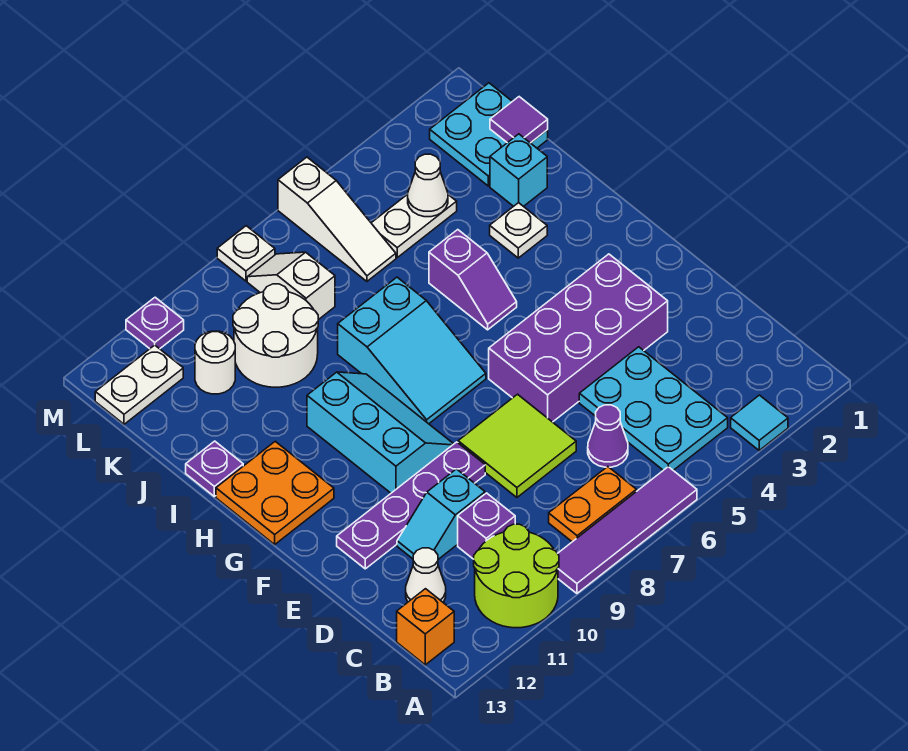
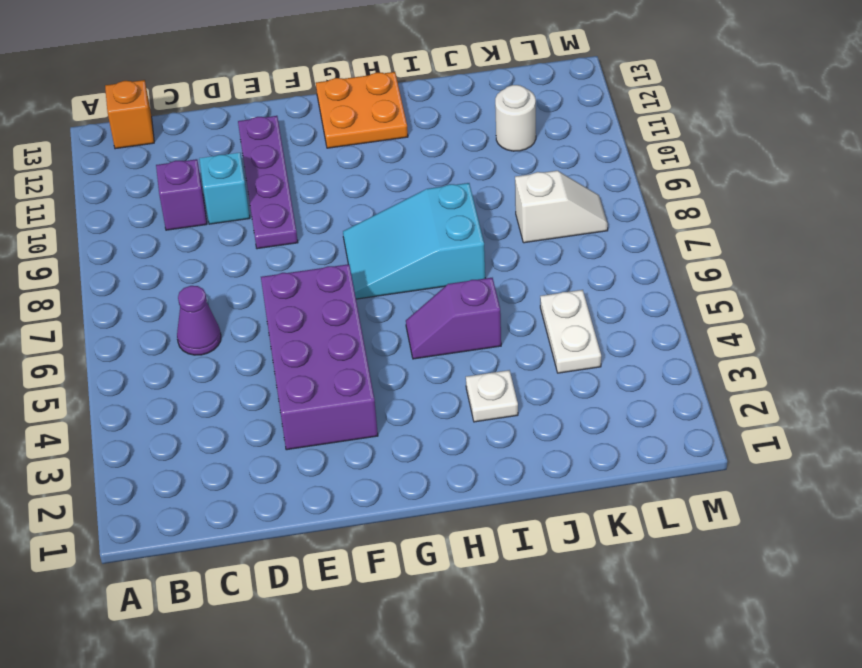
none -> cyan tile A3 level 1
none -> purple tile A6:A9 level 1
none -> lime round brick A10:B11 level 1
none -> cyan plate B4:D5 level 1

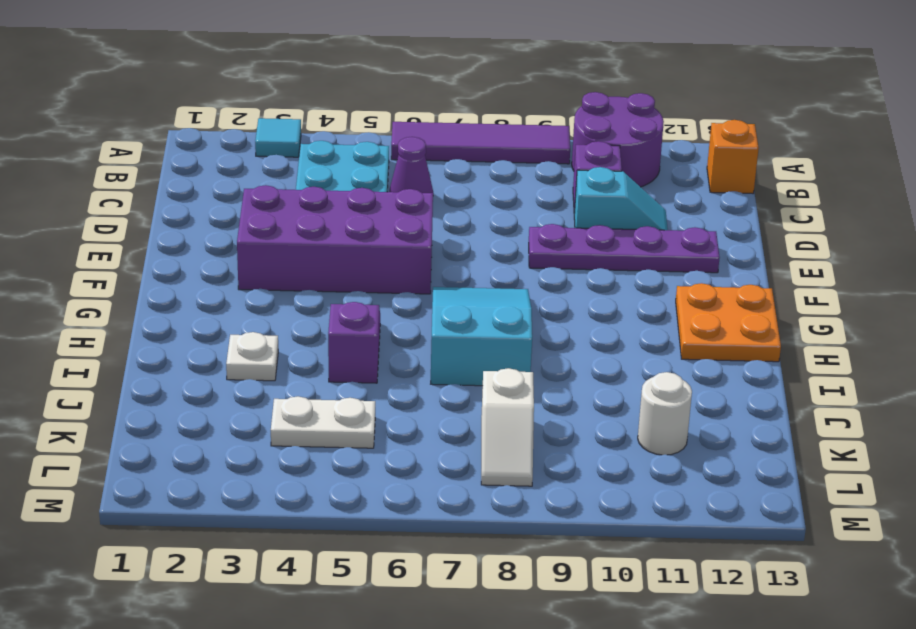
purple round brick A10:B11 level 1 -> lime round brick A10:B11 level 1
none -> orange plate B7:B8 level 1
none -> white cone C12 level 1
none -> lime tile D7:E8 level 1
none -> cyan slope F9:H10 level 1 top 10

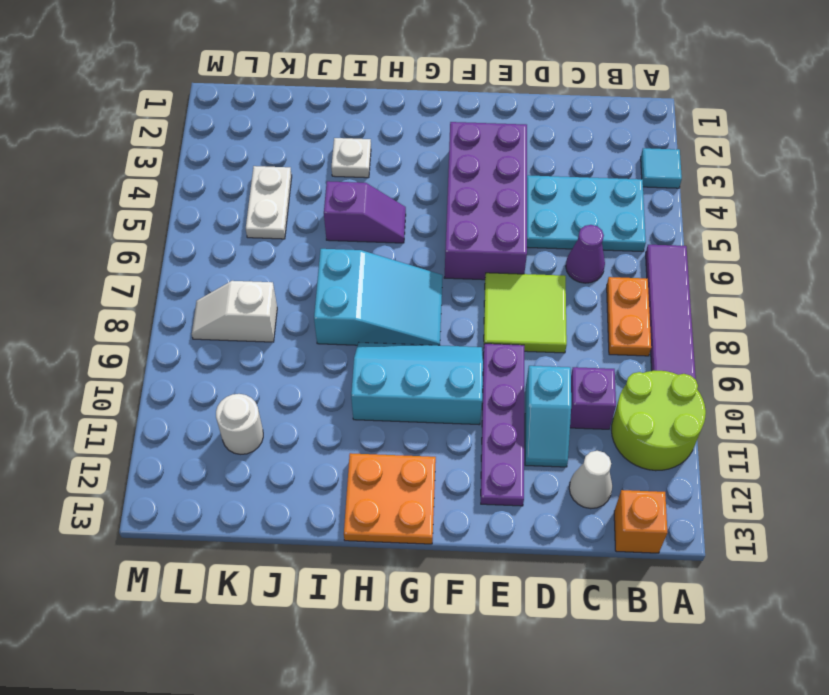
none -> purple plate I13 level 1
none -> cyan brick J2 level 1
none -> white round brick J9:K10 level 1
none -> cyan plate K1:L2 level 1

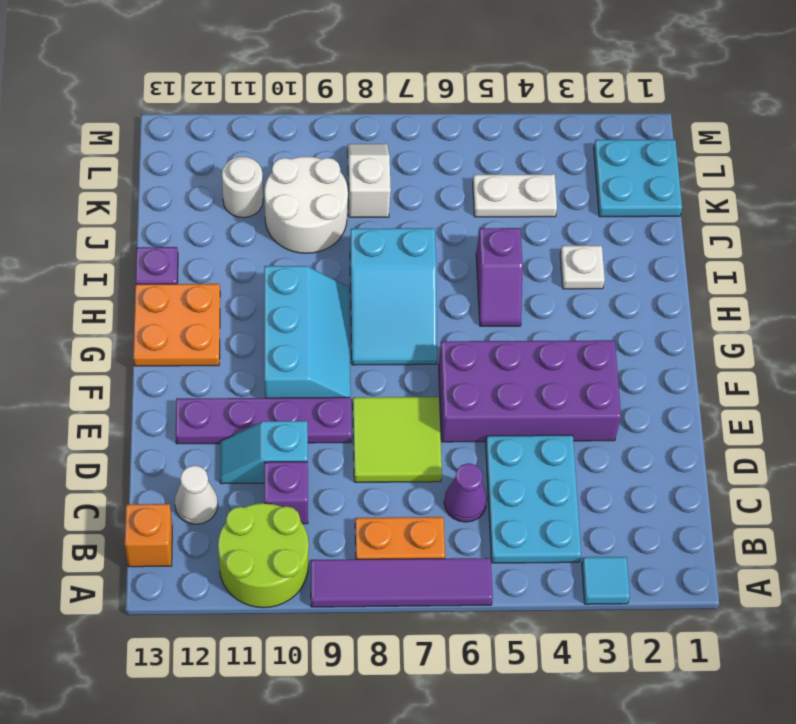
none -> cyan brick J2 level 1
none -> white slope K6:M6 level 1 top M
none -> white plate L12:L13 level 1
none -> white plate M8 level 1

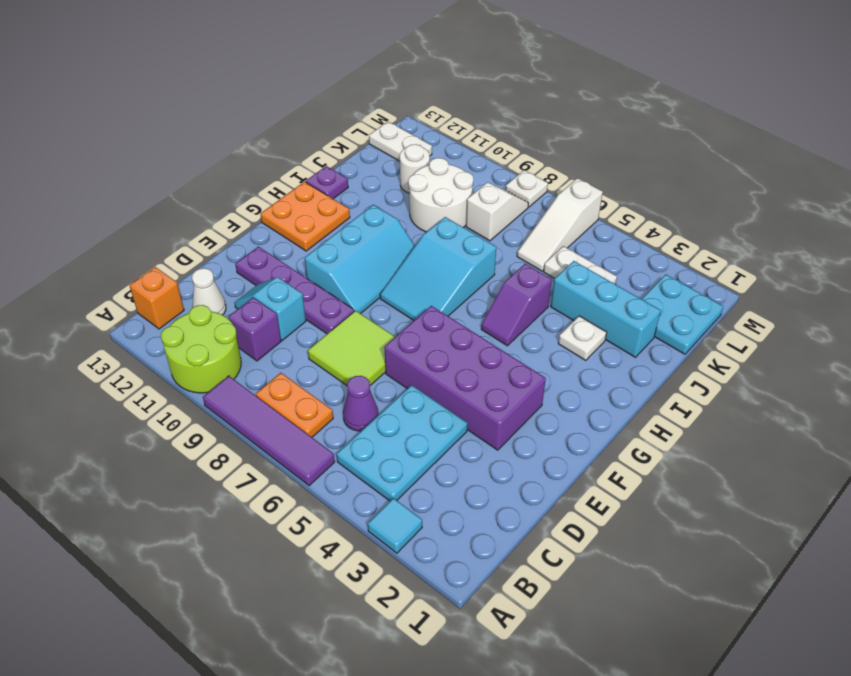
cyan brick J2:J4 level 1 -> cyan brick J2 level 1
none -> purple plate M11 level 1
none -> purple tile K1 level 2
none -> white cone K4 level 2

